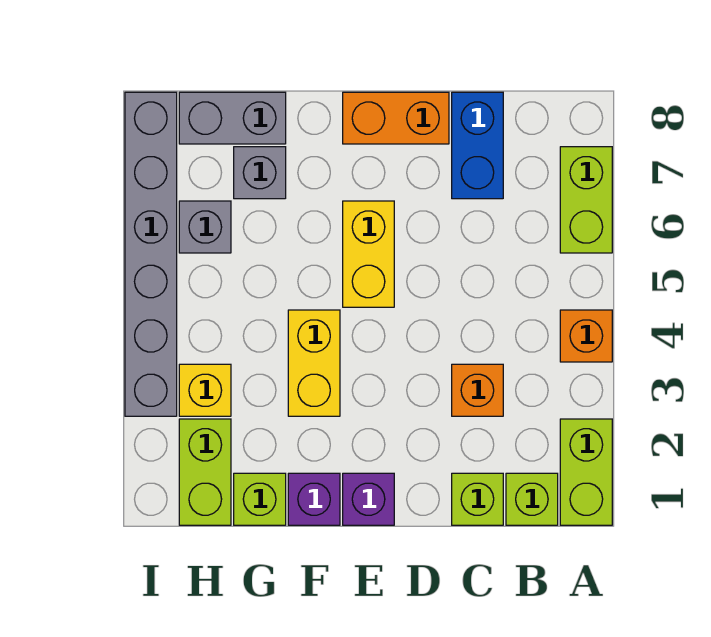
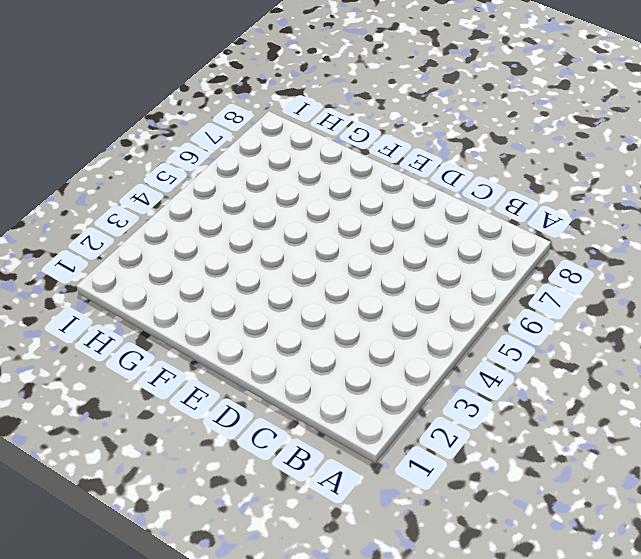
none -> lime brick A1:A2 level 1
none -> orange brick A4 level 1
none -> lime brick A6:A7 level 1

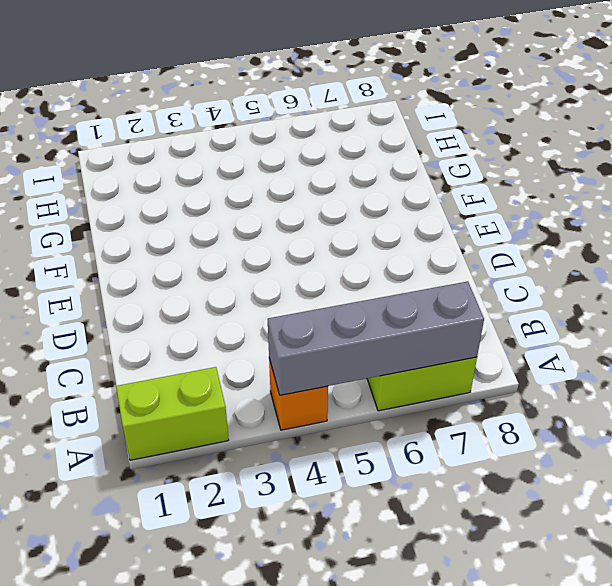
grey brick A4:A7 level 2 -> none
none -> lime brick B1 level 1
none -> lime brick C1 level 1
none -> orange brick C3 level 1

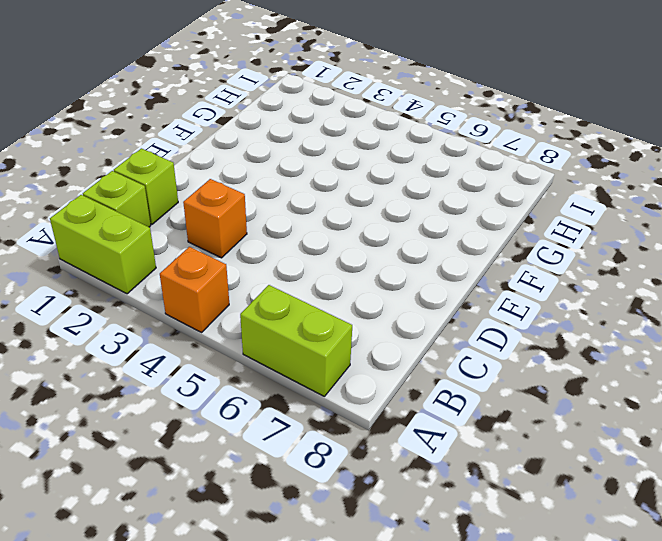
none -> blue brick C7:C8 level 1
none -> orange brick D8:E8 level 1
none -> purple brick E1 level 1

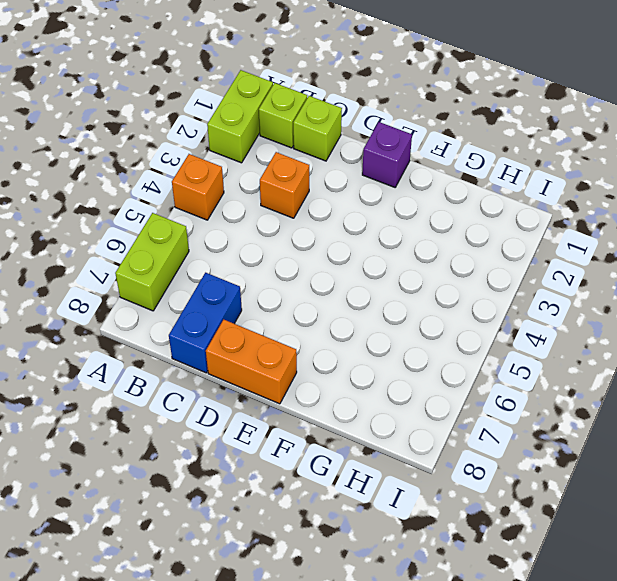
none -> yellow brick E5:E6 level 1
none -> purple brick F1 level 1
none -> yellow brick F3:F4 level 1

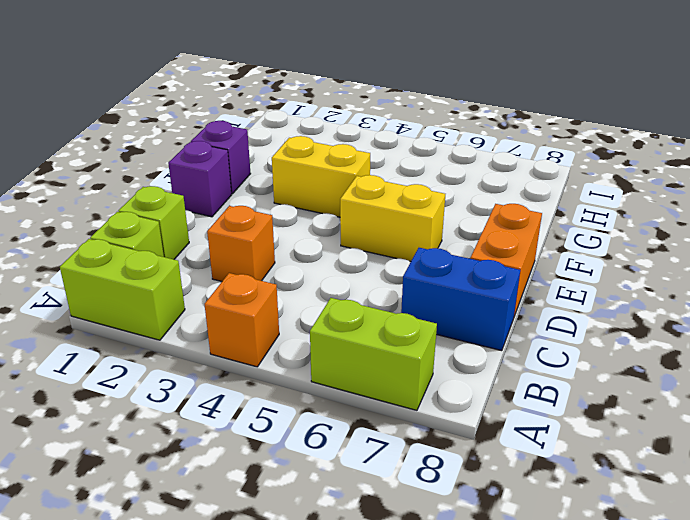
none -> lime brick G1 level 1
none -> grey brick G7 level 1
none -> grey brick G8:H8 level 1

